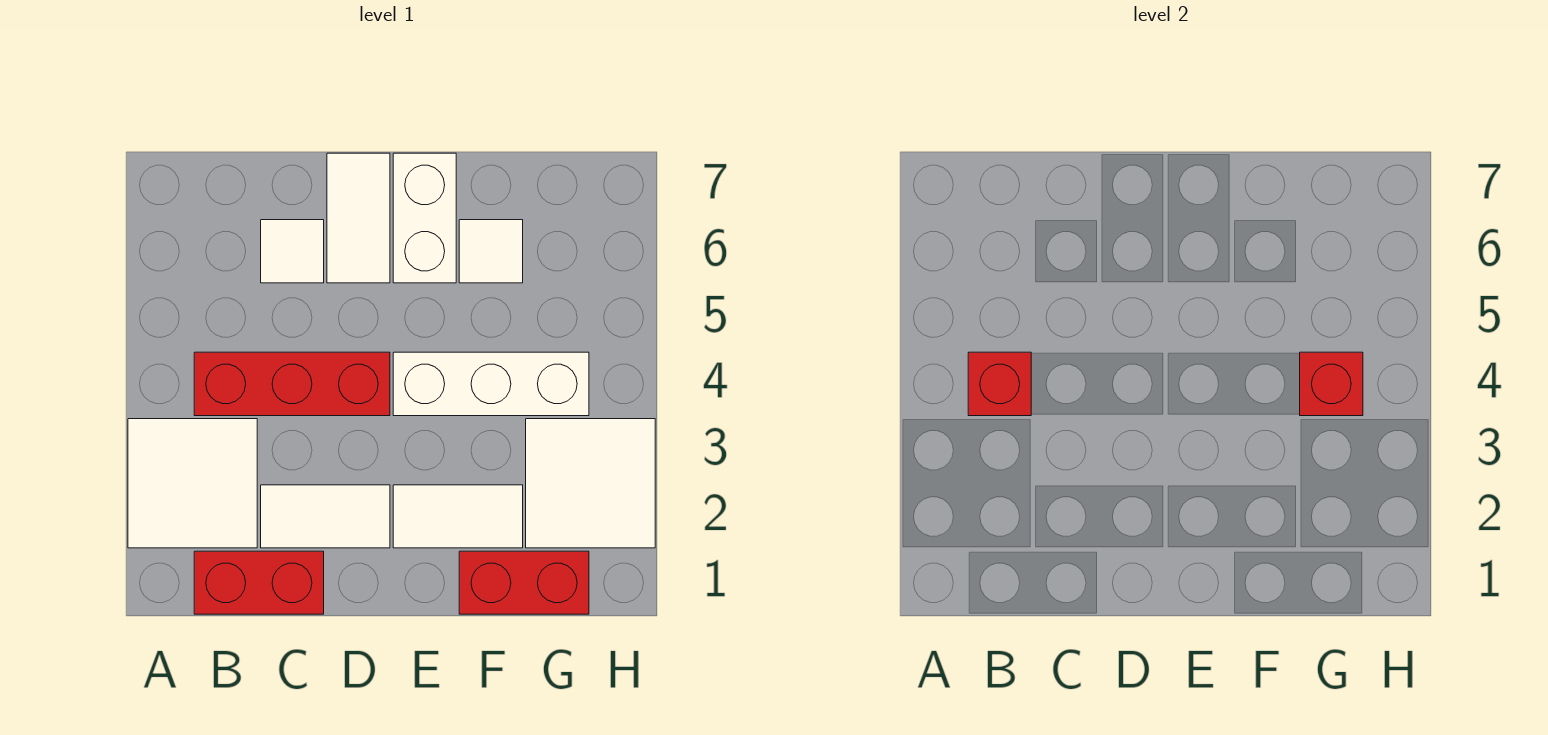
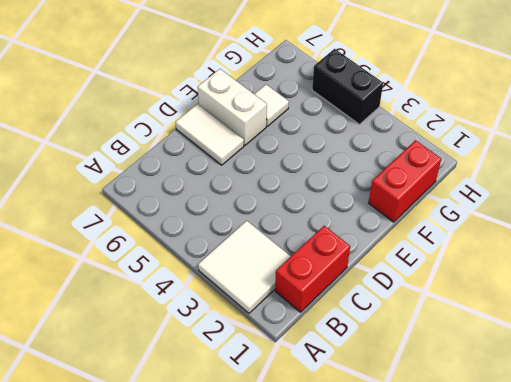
black brick H4:H5 level 1 -> none
none -> red brick B4:D4 level 1
none -> white tile C2:D2 level 1
none -> white tile C6 level 1

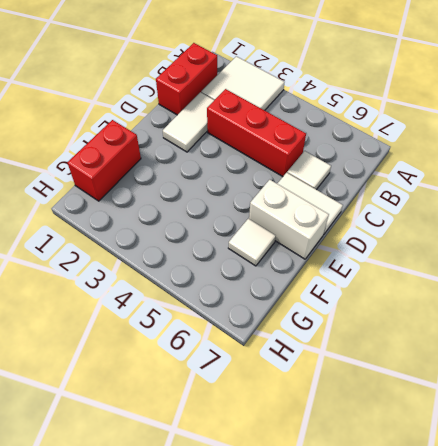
red brick C3:C5 level 1 -> red brick B4:D4 level 1
none -> white tile E2:F2 level 1
none -> white brick E4:G4 level 1
none -> white tile G2:H3 level 1

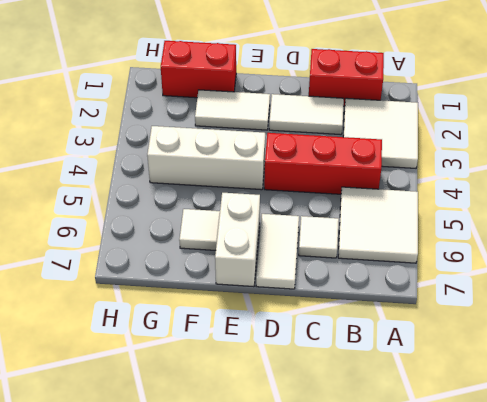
white tile A5:B6 level 1 -> white tile G2:H3 level 1
none -> red brick B4 level 2
none -> red brick G4 level 2

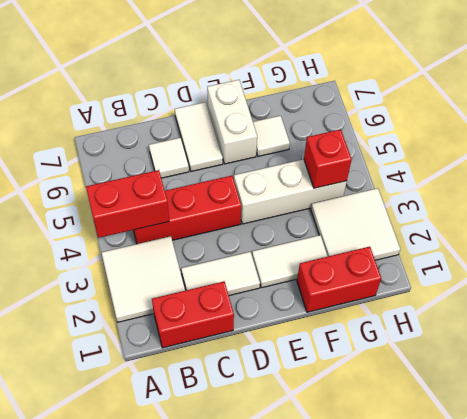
red brick A4:B4 level 2 -> red brick B4 level 2

